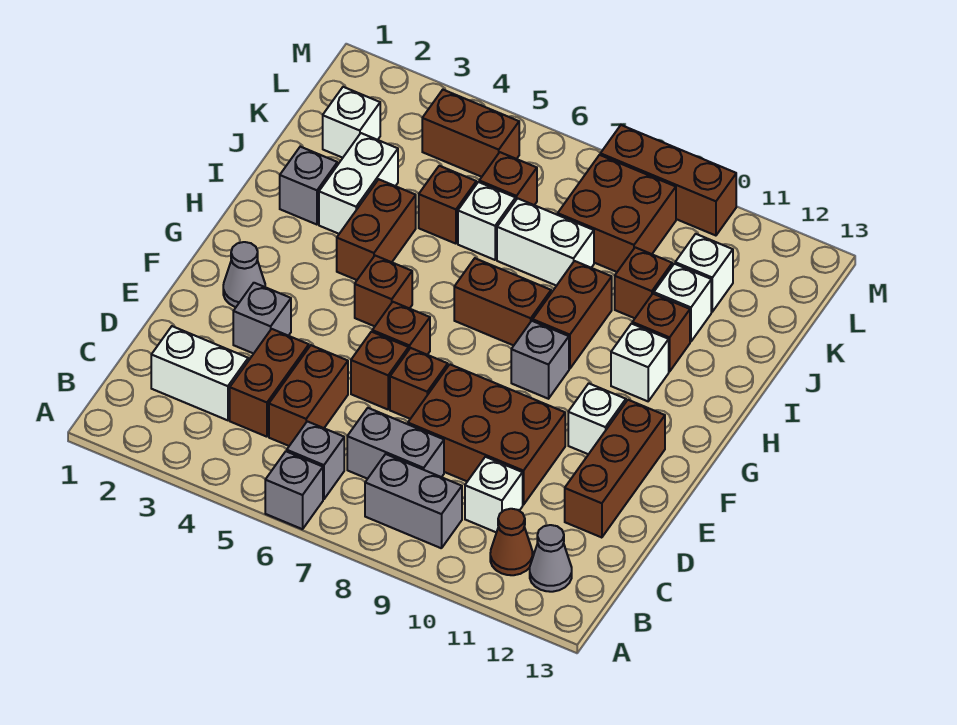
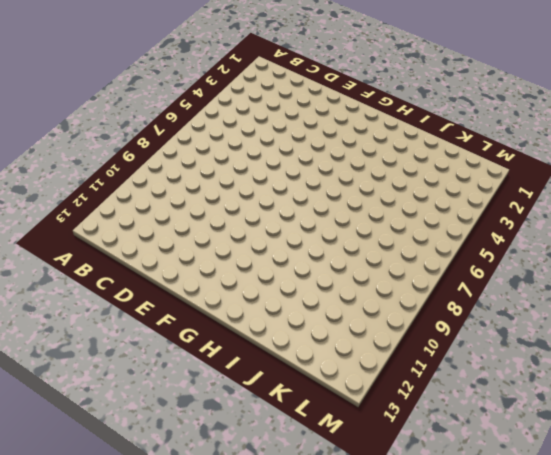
none -> grey brick A6 level 1
none -> grey brick B6 level 1
none -> grey brick B8:B9 level 1
none -> brown cone B11 level 1

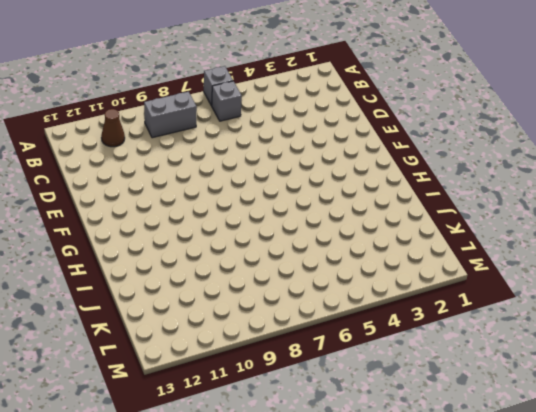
none -> grey cone B12 level 1
none -> white brick C2:C3 level 1
none -> brown brick C4:D4 level 1
none -> brown brick C5:D5 level 1

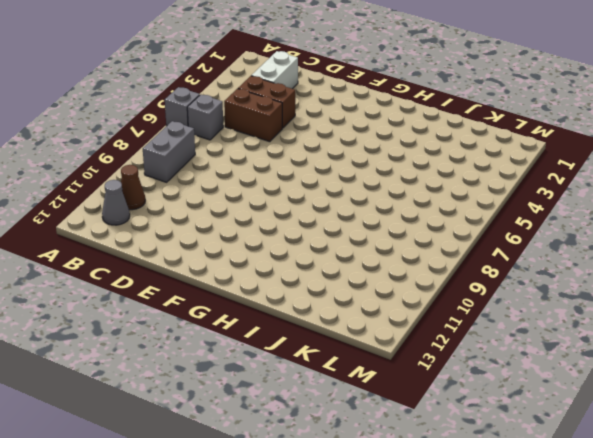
none -> grey brick C7:C8 level 1
none -> white brick C10 level 1
none -> brown brick D8:E10 level 1
none -> brown brick D12:F12 level 1

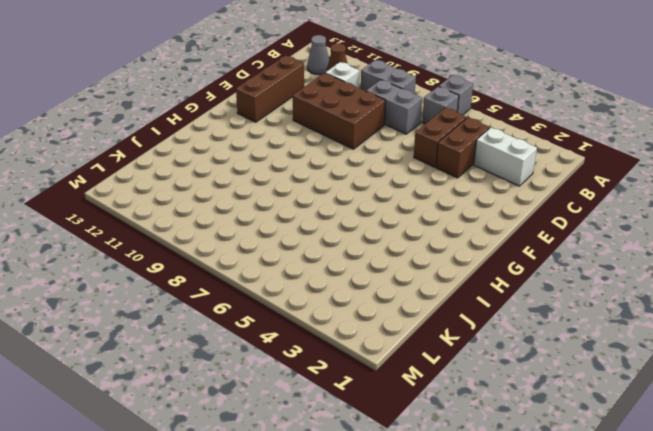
none -> grey brick E3 level 1
none -> brown brick E6 level 1
none -> brown brick E7 level 1
none -> grey cone F2 level 1

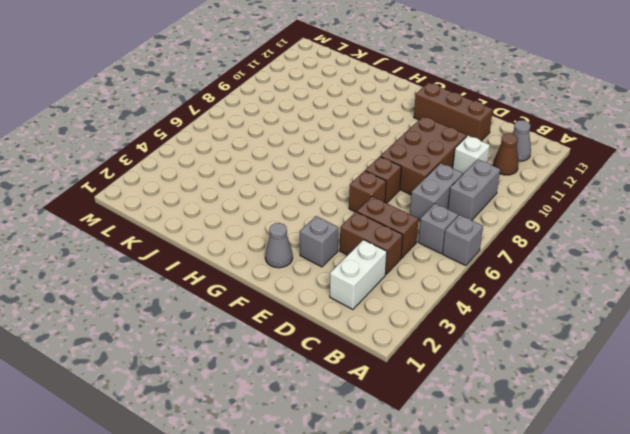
none -> brown brick F6 level 1
none -> white brick F11 level 1
none -> brown brick G5 level 1
none -> grey brick G9 level 1

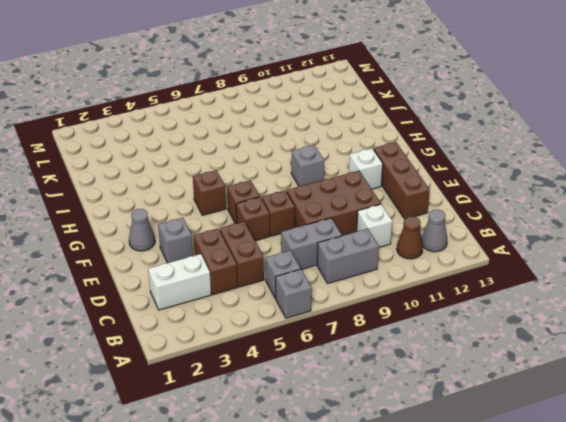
none -> brown brick H4:I4 level 1
none -> brown brick H7:H8 level 1
none -> brown brick H9:I9 level 1
none -> white brick H11 level 1

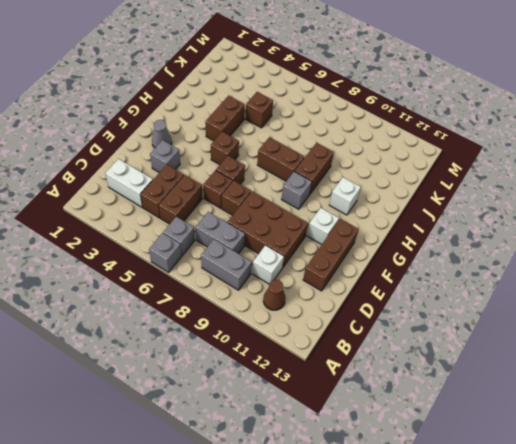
none -> grey cone B12 level 1
none -> grey brick I2 level 1
none -> white brick I3:J3 level 1
none -> brown brick I11 level 1

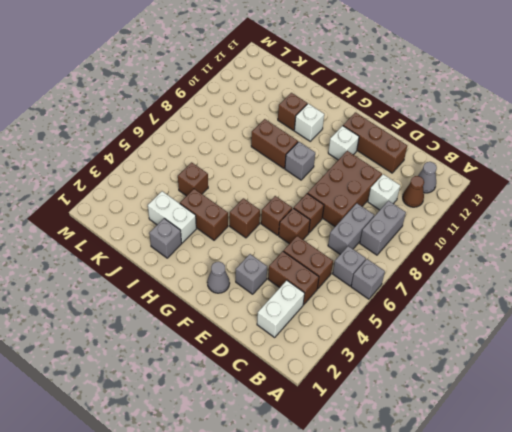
none -> brown brick H7:H8 level 1
none -> white brick J6 level 1
none -> white brick J7:J8 level 1
none -> brown brick J10 level 1

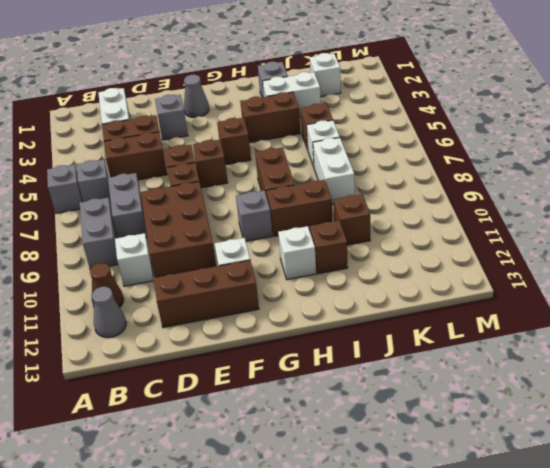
none -> white brick J11 level 1
none -> brown brick K6 level 1
none -> brown brick K8:L9 level 1
none -> white brick K11 level 1

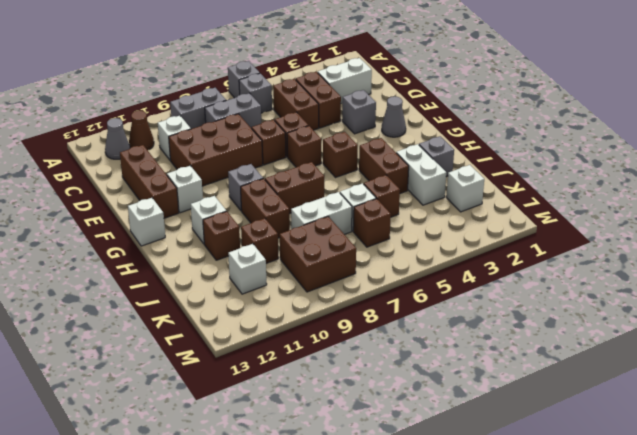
white brick G13 level 1 -> white brick J11 level 1
none -> brown brick L4:L5 level 1
none -> brown brick M8:M10 level 1

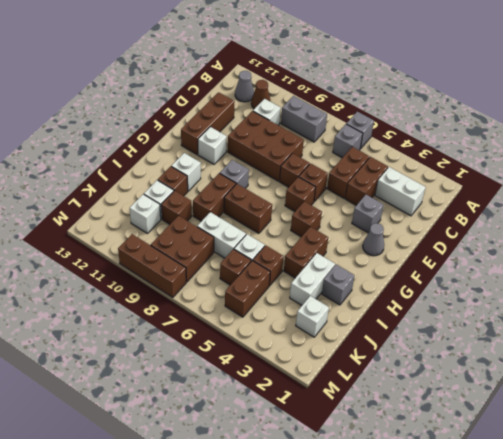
brown brick K5:L5 level 1 -> brown brick L4:L5 level 1
none -> grey brick C7:C8 level 1

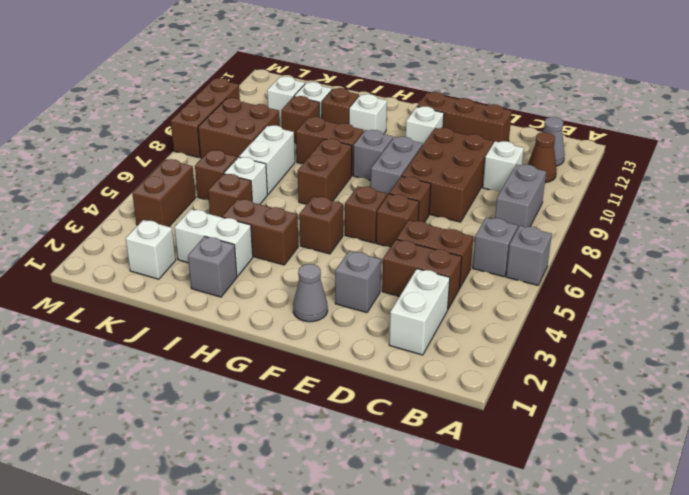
grey brick F8:F9 level 1 -> grey brick C7:C8 level 1

